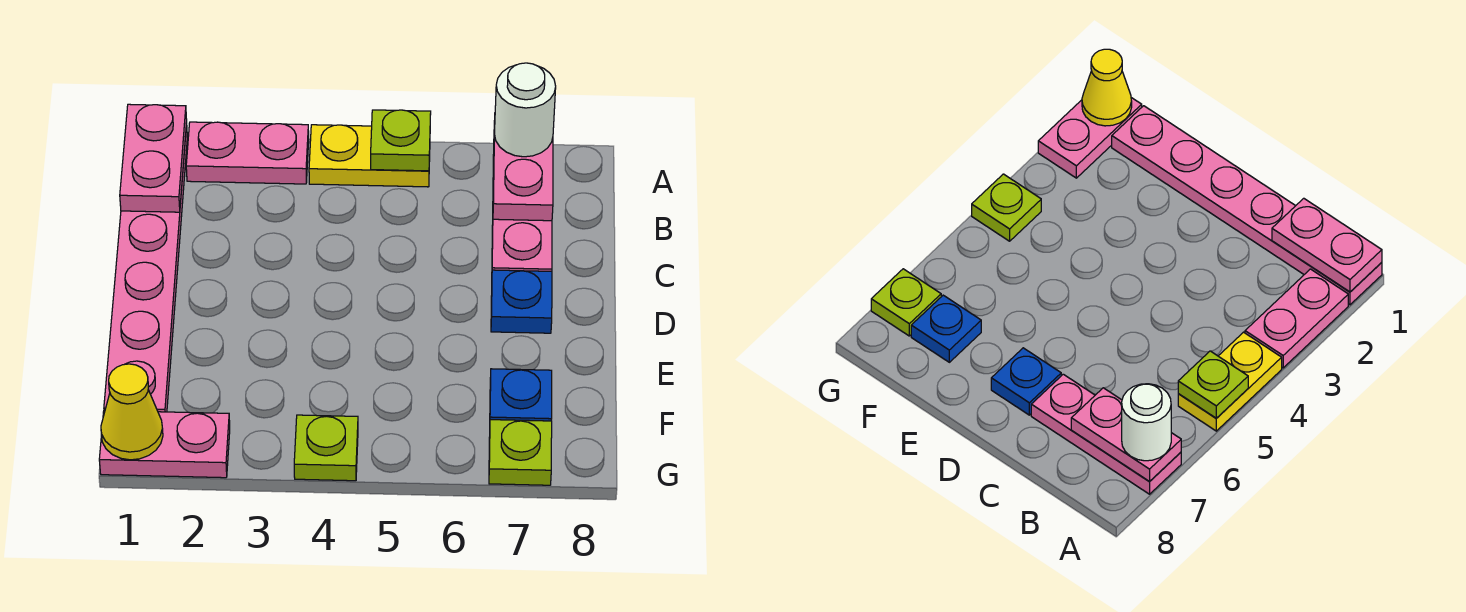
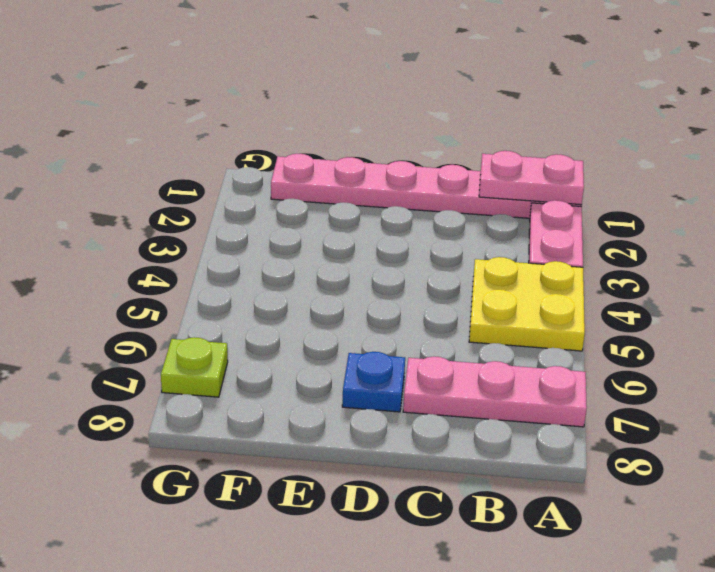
yellow plate A4:B5 level 1 -> yellow plate A4:A5 level 1
none -> blue plate F7 level 1
none -> pink plate G1:G2 level 1
none -> lime plate G4 level 1

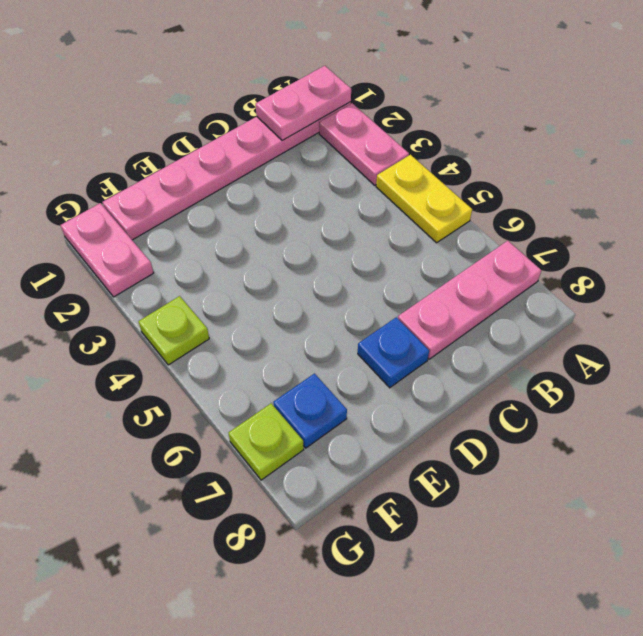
none -> lime plate A5 level 2
none -> pink plate A7:B7 level 2
none -> yellow cone G1 level 2

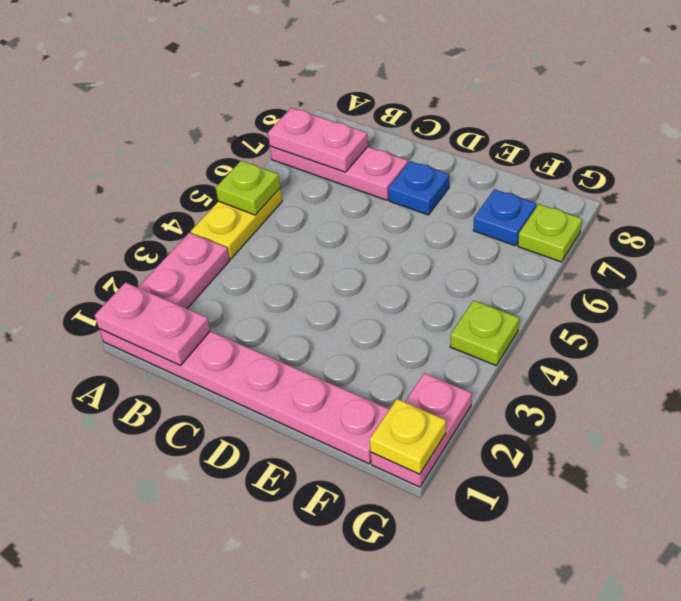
yellow plate G1 level 2 -> yellow cone G1 level 2
none -> white round brick A7 level 3

